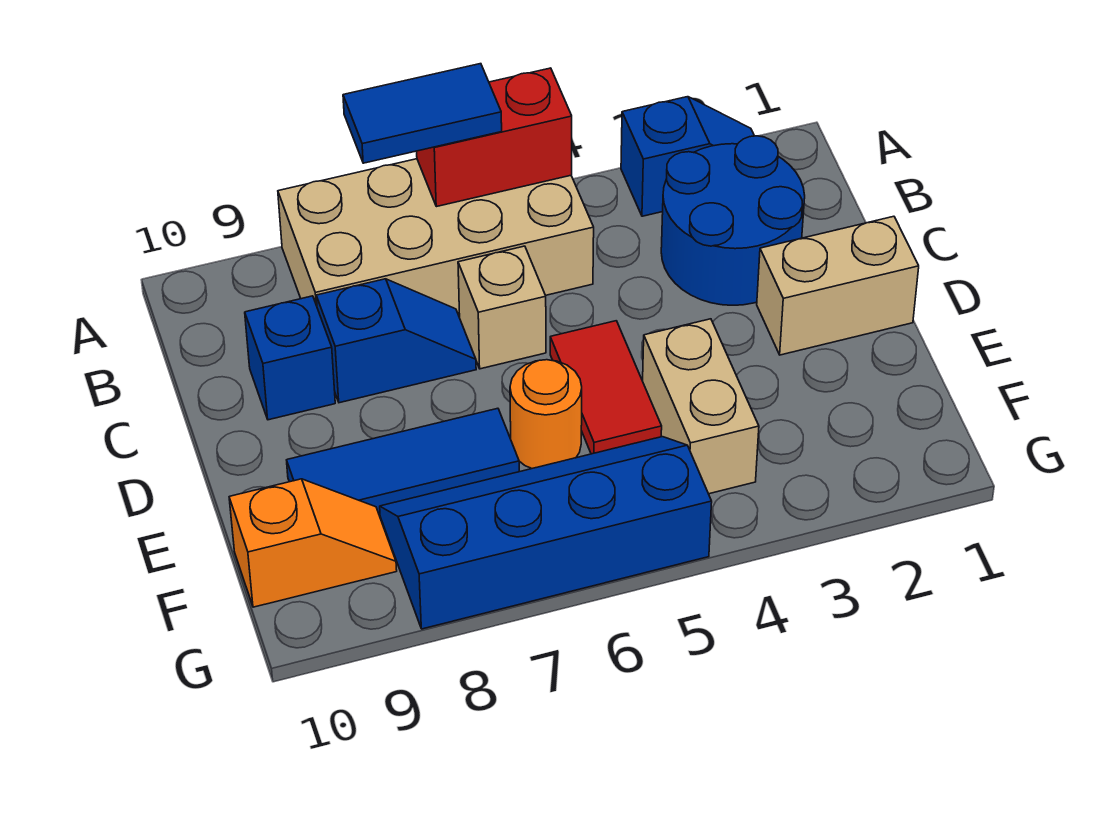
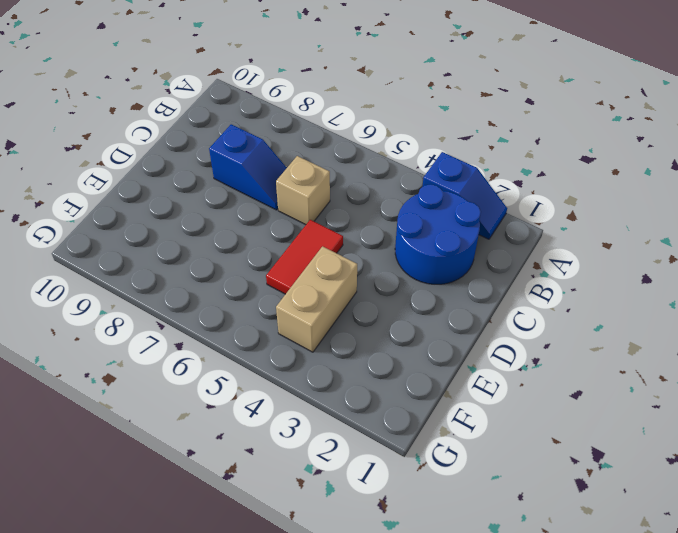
none -> tan brick A5:B8 level 1
none -> blue brick C9 level 1
none -> tan brick D1:D2 level 1

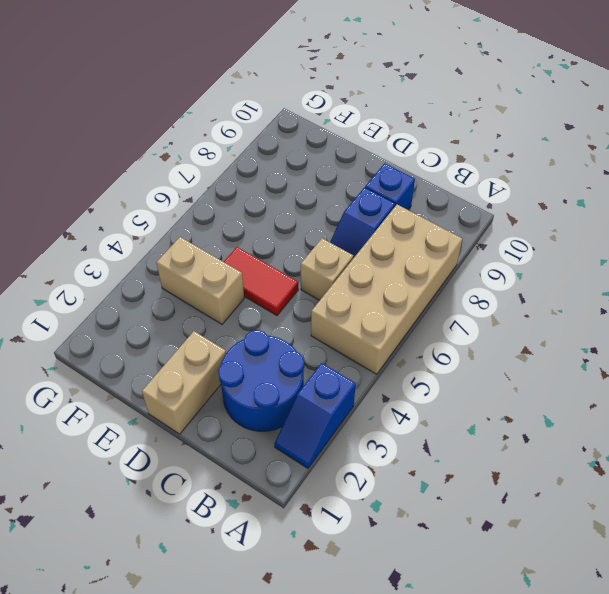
none -> orange round brick E6 level 1
none -> blue tile E7:E9 level 1
none -> blue slope F5:G8 level 1 top G

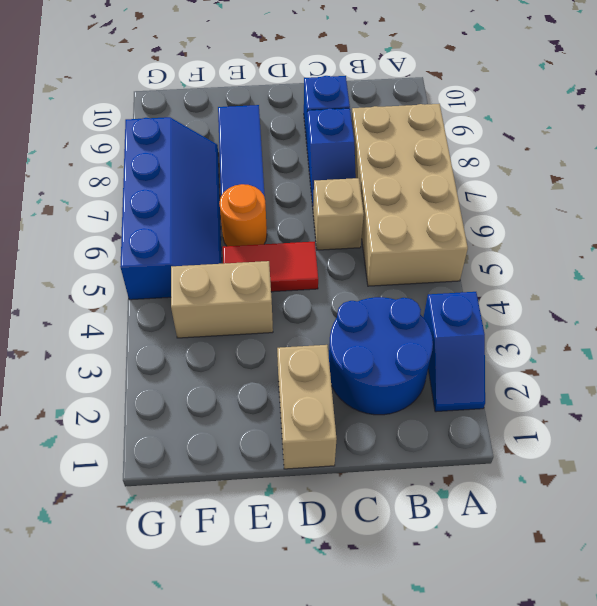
none -> orange slope F9:F10 level 1 top 10
none -> red brick A5:A6 level 2
none -> blue tile A6:A7 level 3

